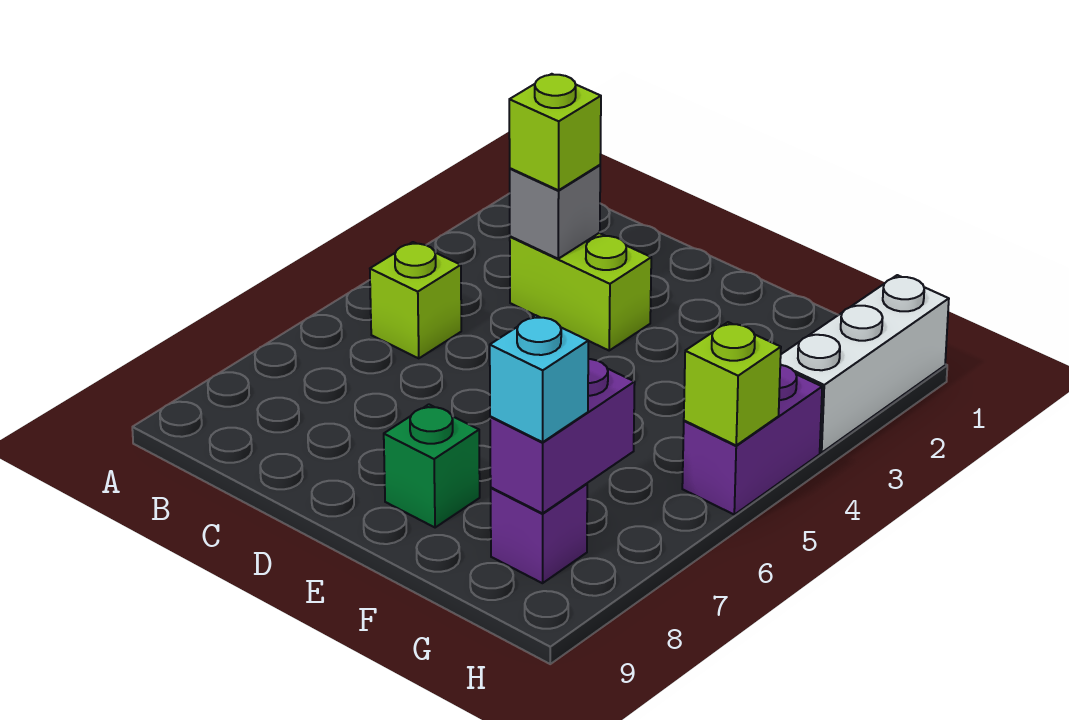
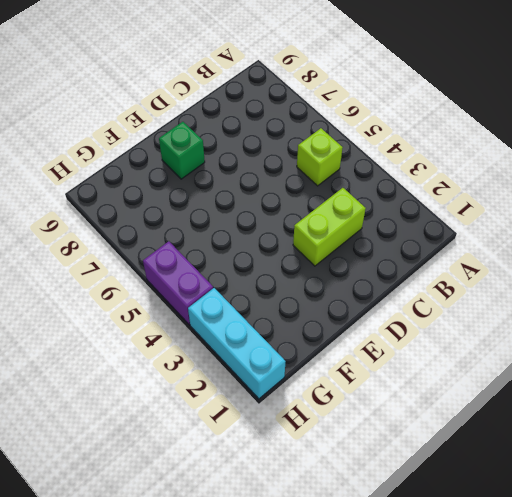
cyan brick H1:H3 level 1 -> white brick H1:H3 level 1
none -> purple brick G8 level 1
none -> grey brick C3 level 2

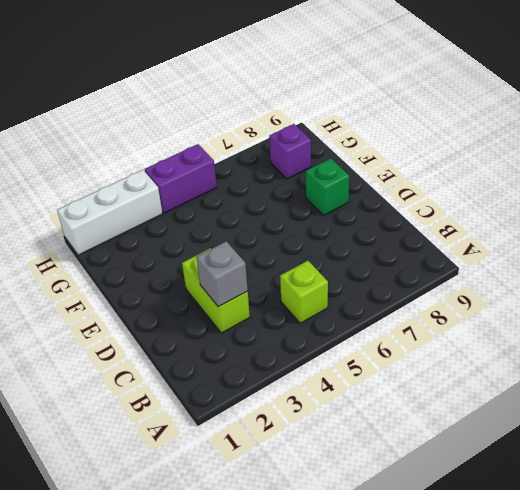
none -> purple brick G7:G8 level 2
none -> lime brick H5 level 2

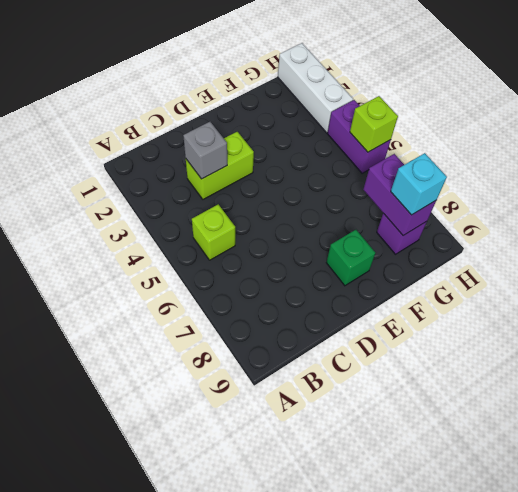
none -> lime brick C3 level 3

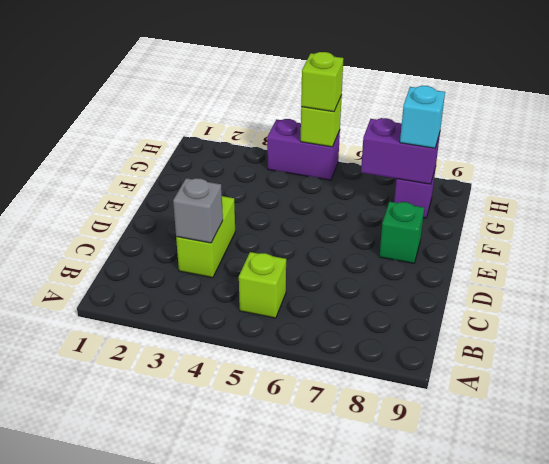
lime brick H5 level 3 -> lime brick C3 level 3
none -> white brick H1:H3 level 1

